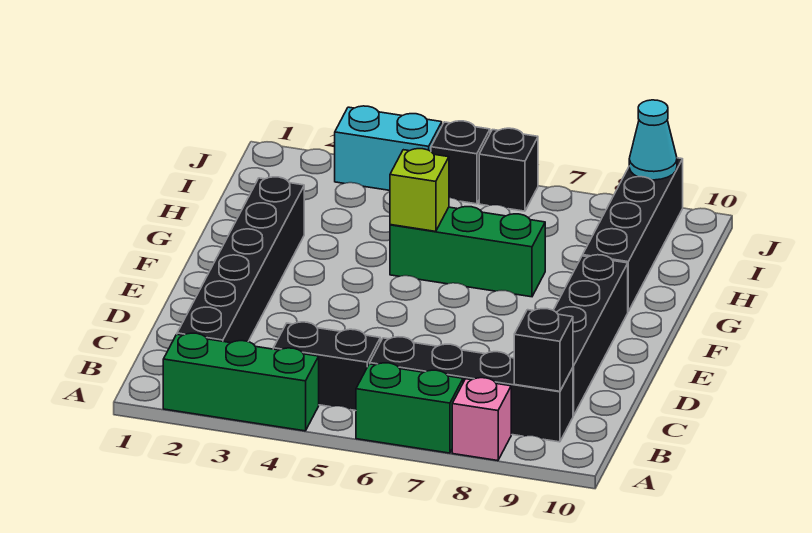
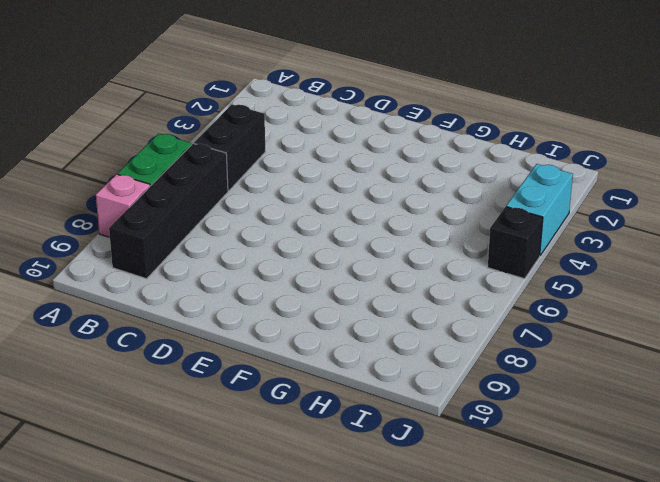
none -> green brick A2:A4 level 1
none -> black brick B2:G2 level 1
none -> black brick C9:F9 level 1

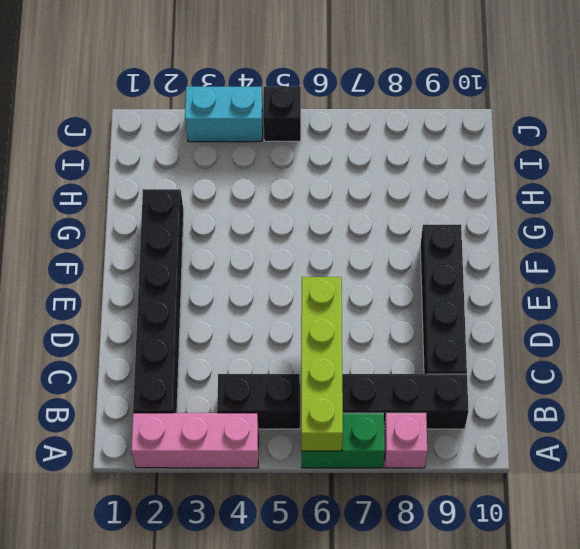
pink brick A2:A4 level 1 -> green brick A2:A4 level 1
lime brick A6:D6 level 2 -> none
none -> green brick G5:G7 level 1
none -> black brick G9:J9 level 1
none -> black brick J6 level 1

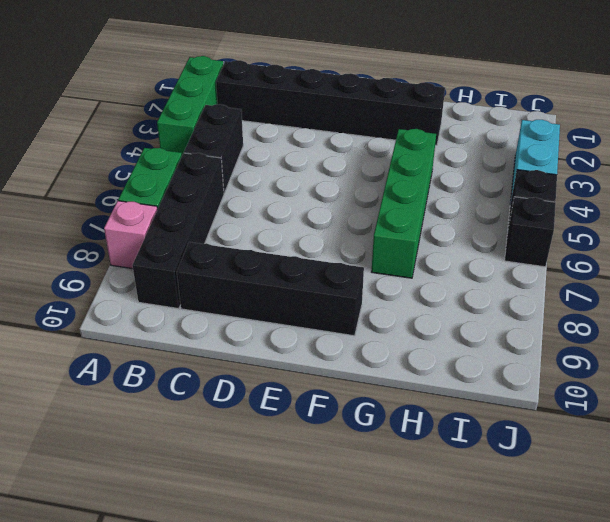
green brick G4:G7 level 1 -> green brick G5:G7 level 1
none -> black brick G9:J9 level 1
none -> black brick B9 level 2
none -> lime brick G5 level 2

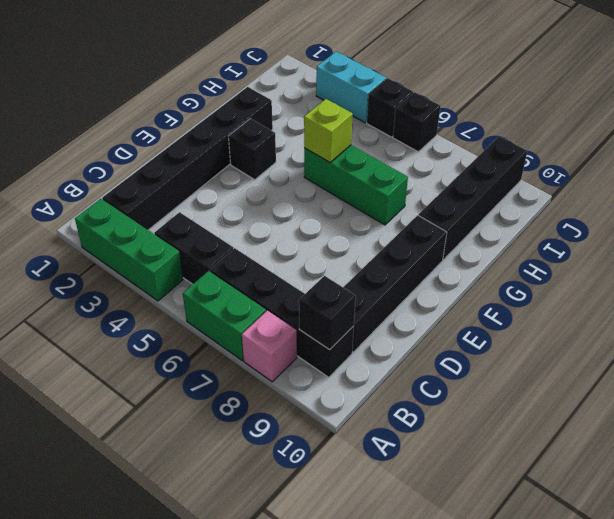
black brick F3 level 1 -> none
none -> cyan cone J9 level 2

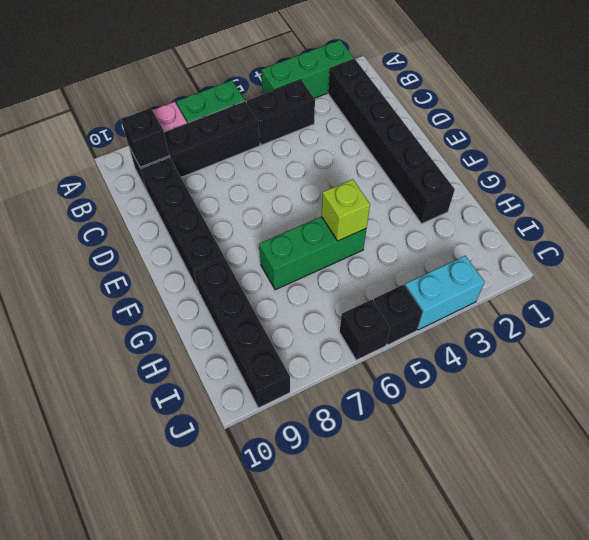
none -> cyan cone J9 level 2

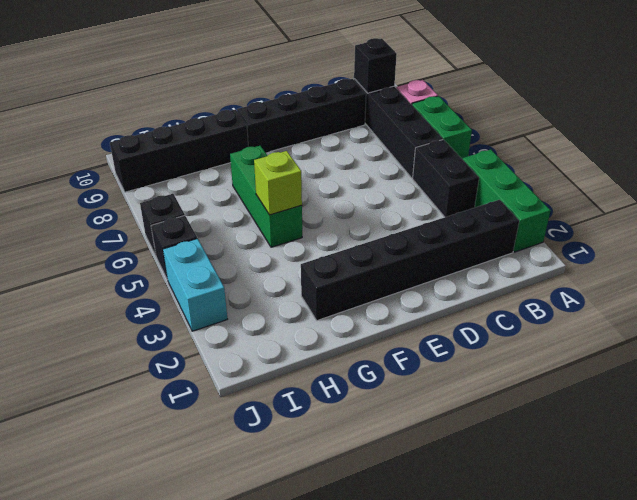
none -> cyan cone J9 level 2

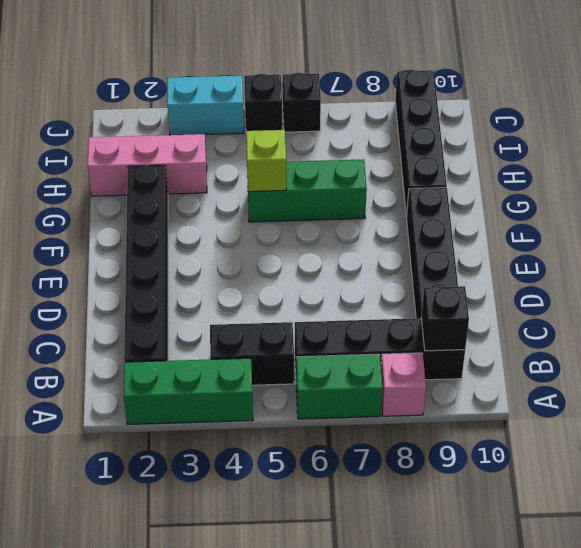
pink brick H1:H3 level 1 -> none
none -> cyan cone J9 level 2

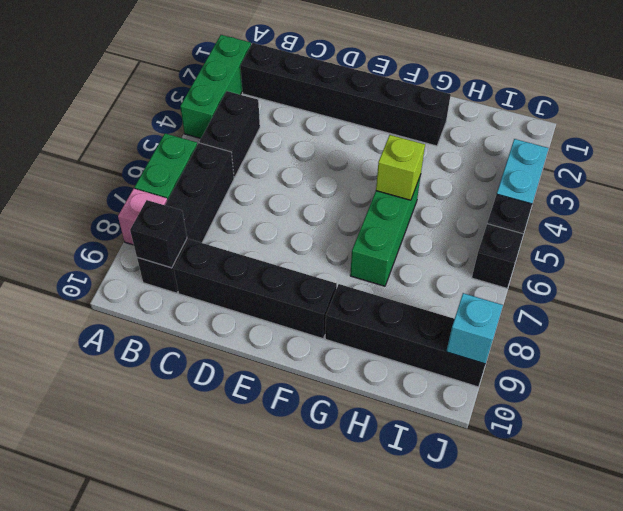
cyan brick J9 level 2 -> cyan cone J9 level 2

